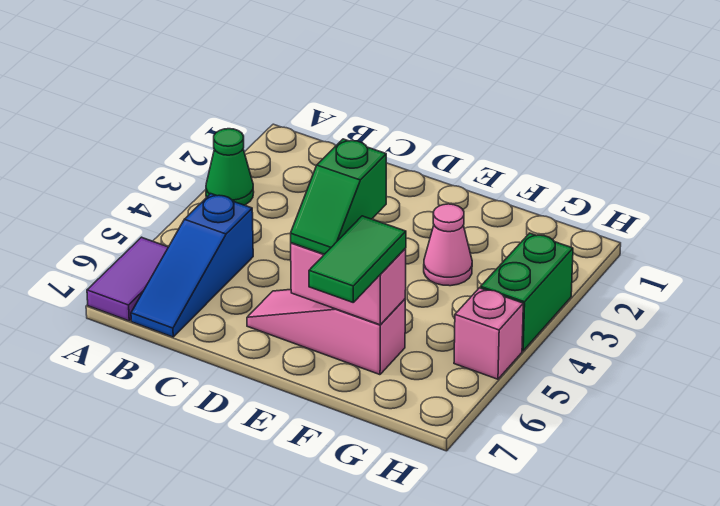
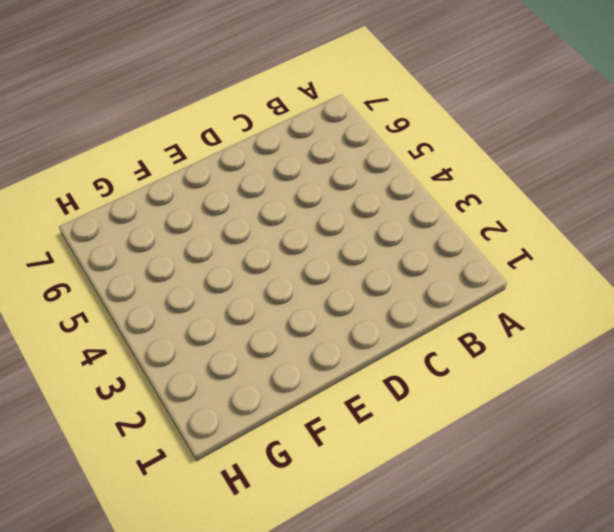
none -> green cone A3 level 1
none -> purple tile A6:A7 level 1

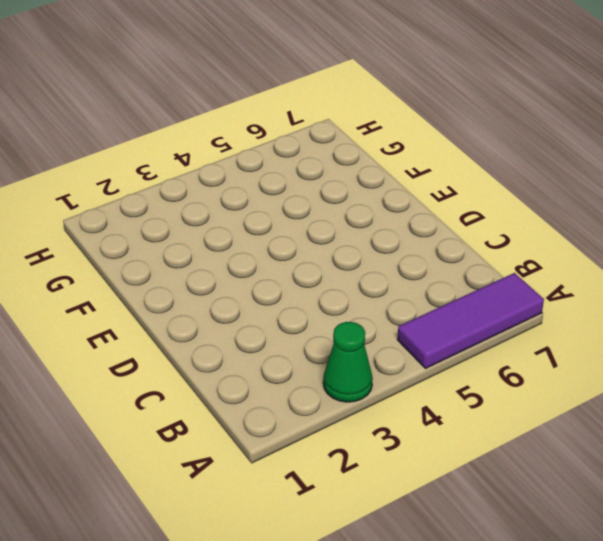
purple tile A5:A7 level 1 -> purple tile A6:A7 level 1
none -> blue slope B5:B7 level 1 top 5
none -> pink slope D6:F6 level 1 top F

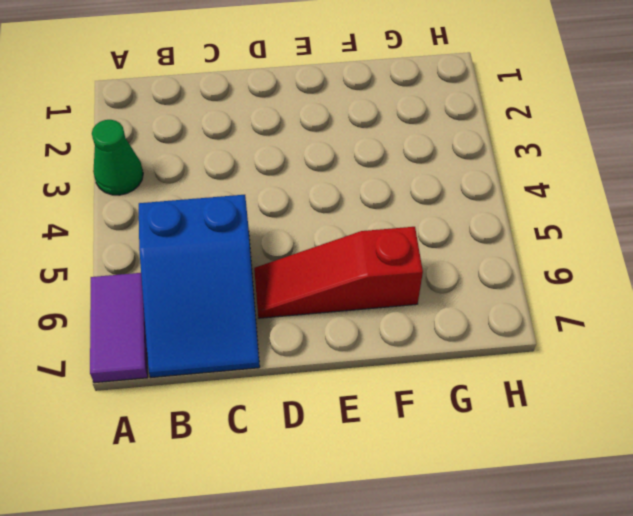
blue slope B5:C7 level 1 top 5 -> blue slope B5:B7 level 1 top 5
red slope D6:F6 level 1 top F -> pink slope D6:F6 level 1 top F
none -> pink cone F3 level 1
none -> green brick H3:H4 level 1

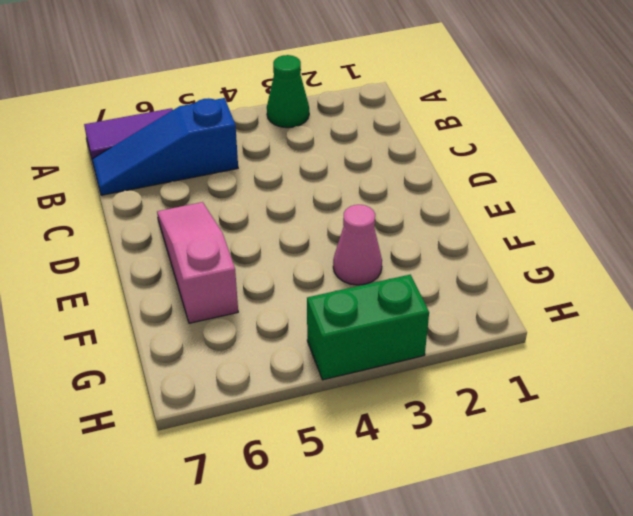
none -> pink brick H5 level 1
none -> pink brick E6:F6 level 2

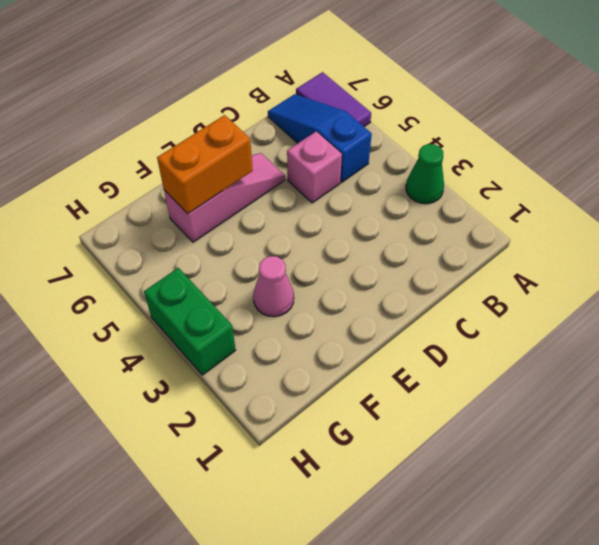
pink brick C5 level 1 -> pink brick H5 level 1
orange brick E6:F6 level 2 -> pink brick E6:F6 level 2
none -> green slope E5:E6 level 3 top 5
none -> green tile F6:F7 level 3

